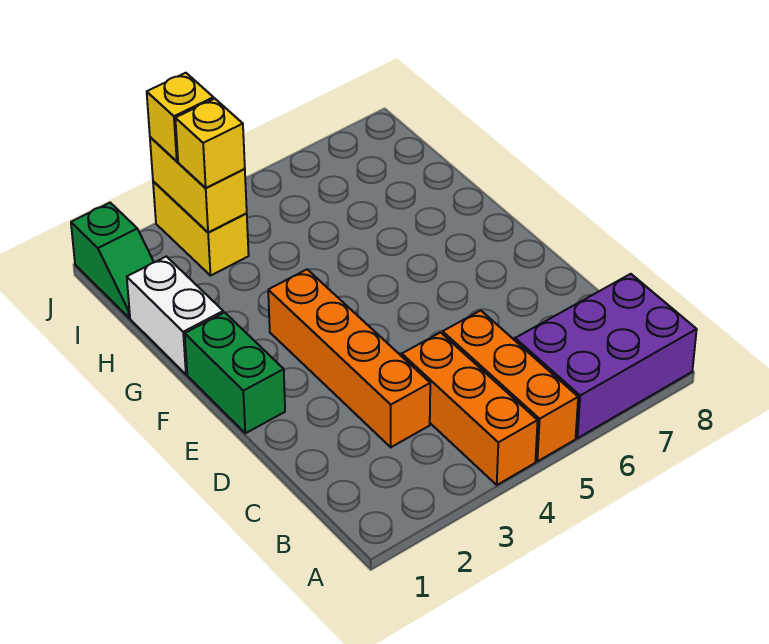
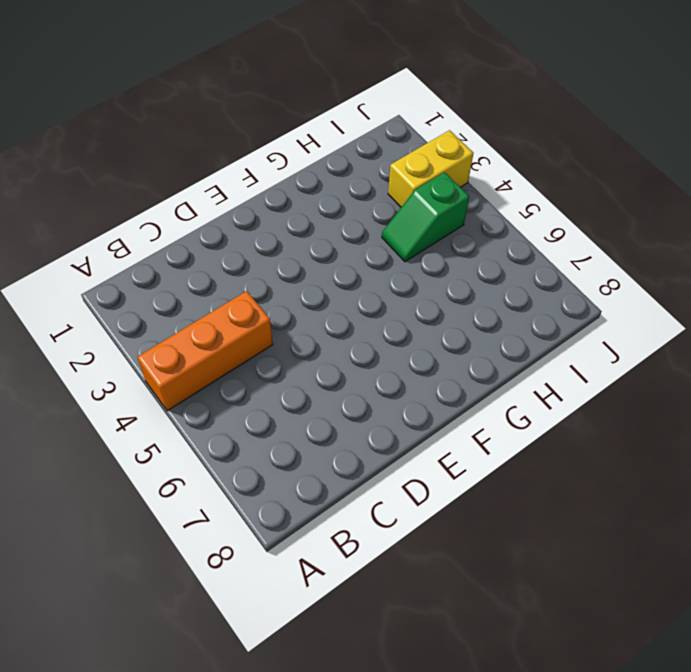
green slope H4:I4 level 1 top I -> green slope I1:J1 level 1 top J
none -> orange brick A5:C5 level 1
none -> purple brick A6:B8 level 1

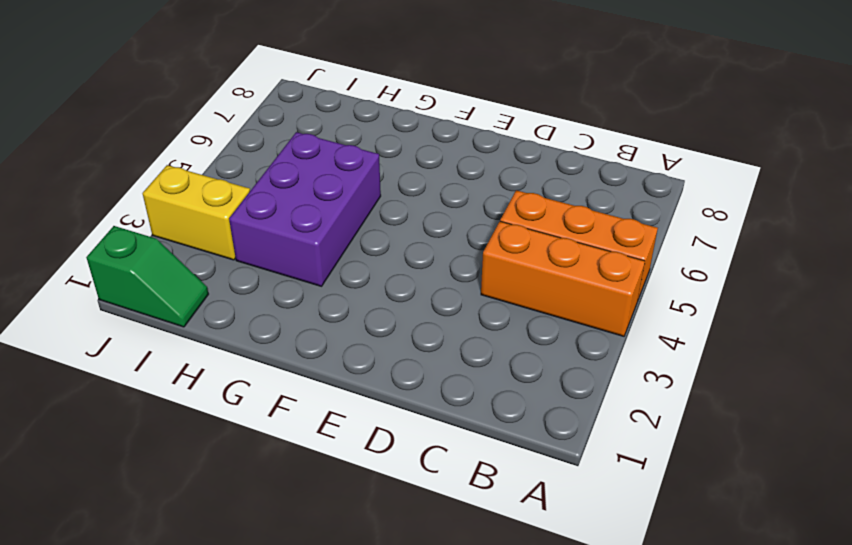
purple brick G3:H5 level 1 -> purple brick A6:B8 level 1
none -> orange brick C3:F3 level 1
none -> green brick E1:F1 level 1

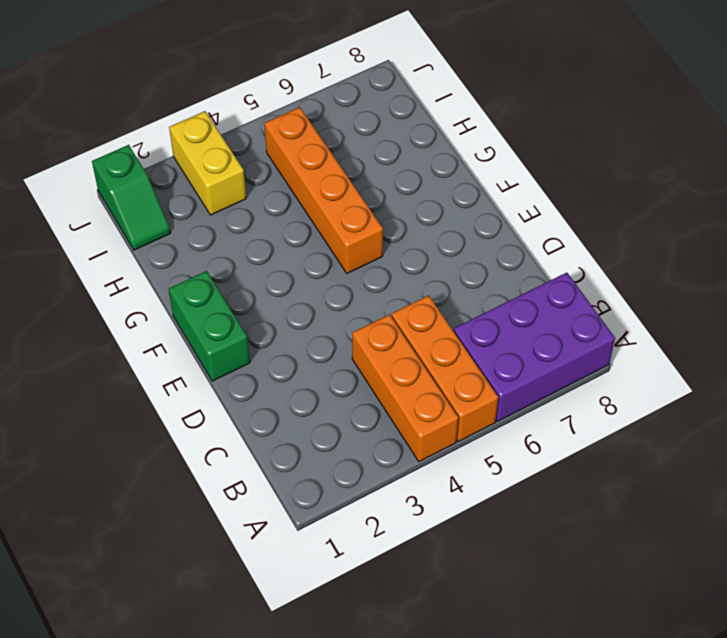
orange brick F5:I5 level 1 -> orange brick C3:F3 level 1
none -> white brick G1:H1 level 1
none -> yellow brick I3:J3 level 2

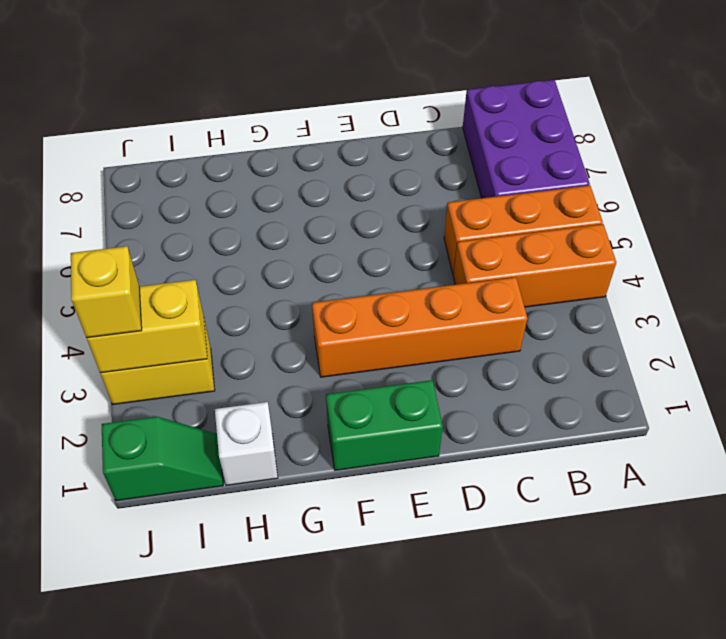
white brick H1 level 1 -> white brick G1:H1 level 1
none -> yellow brick I3 level 3

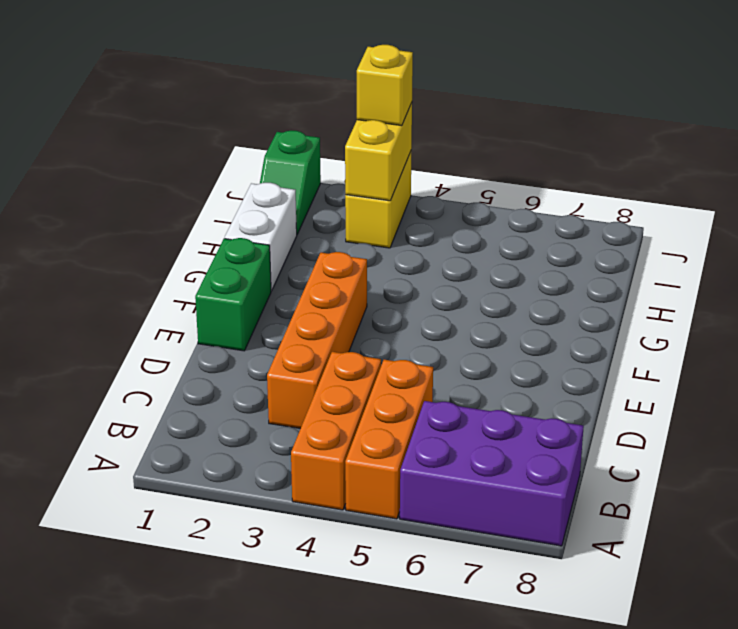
none -> yellow brick I3 level 3

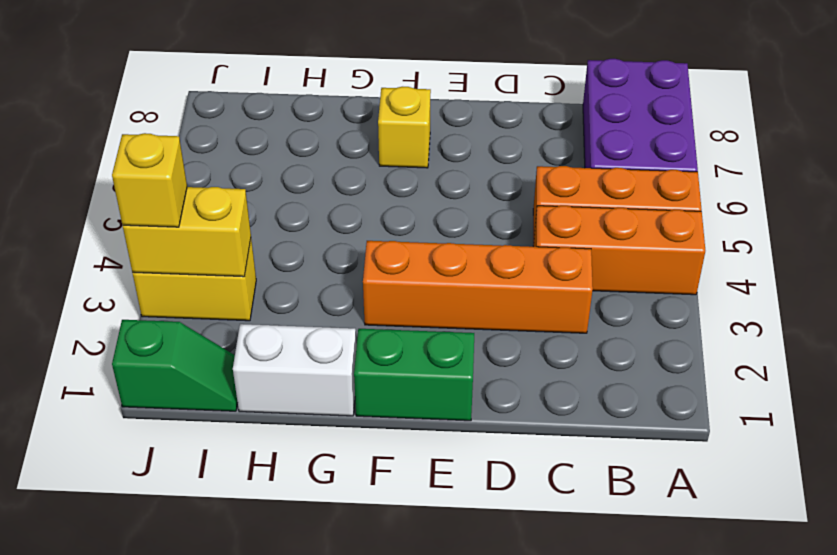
yellow brick F7 level 1 -> yellow brick I3 level 3

